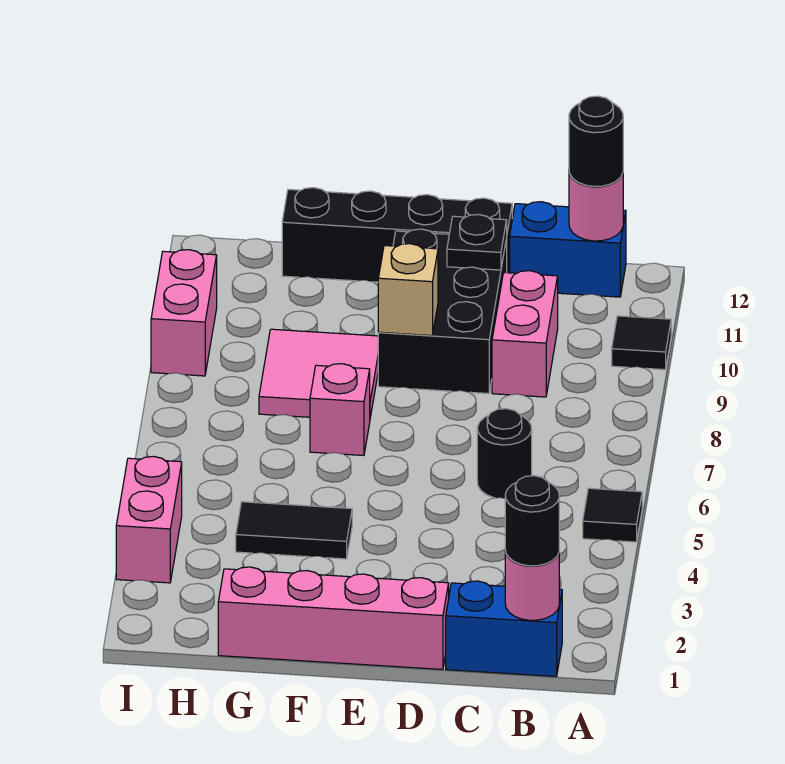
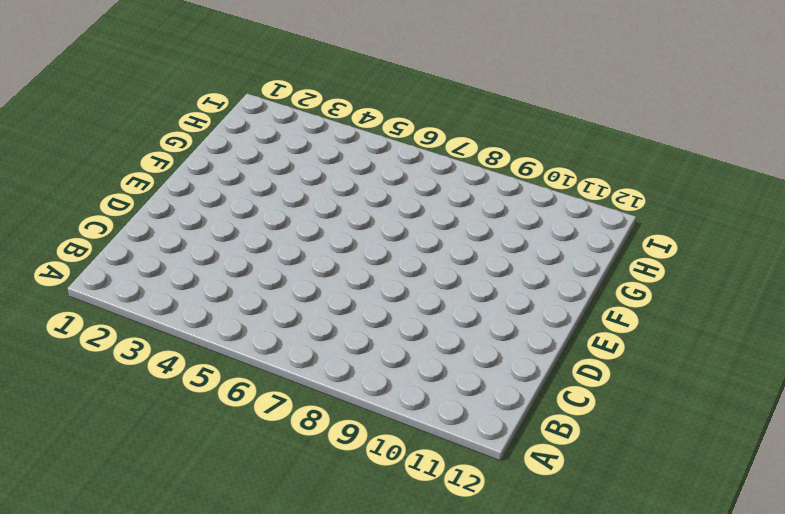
none -> black tile A5 level 1
none -> black tile A10 level 1
none -> blue brick B1:C1 level 1

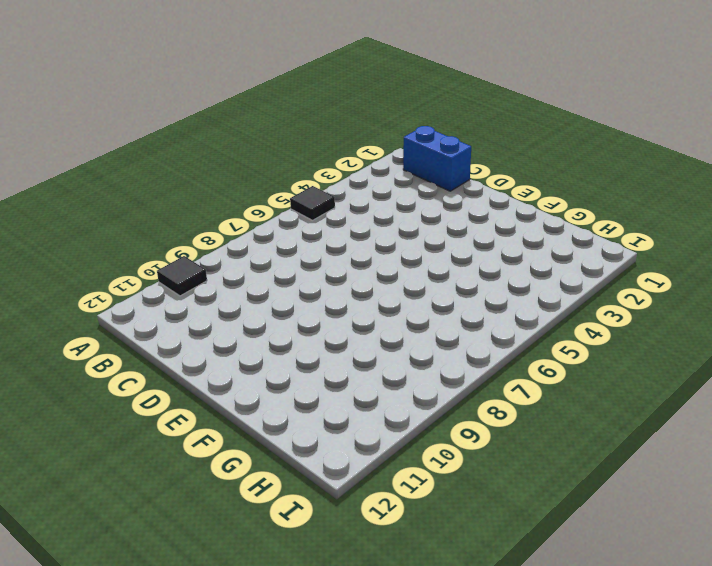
none -> blue brick B12:C12 level 1
none -> black round brick C6 level 1
none -> pink brick C9:C10 level 1

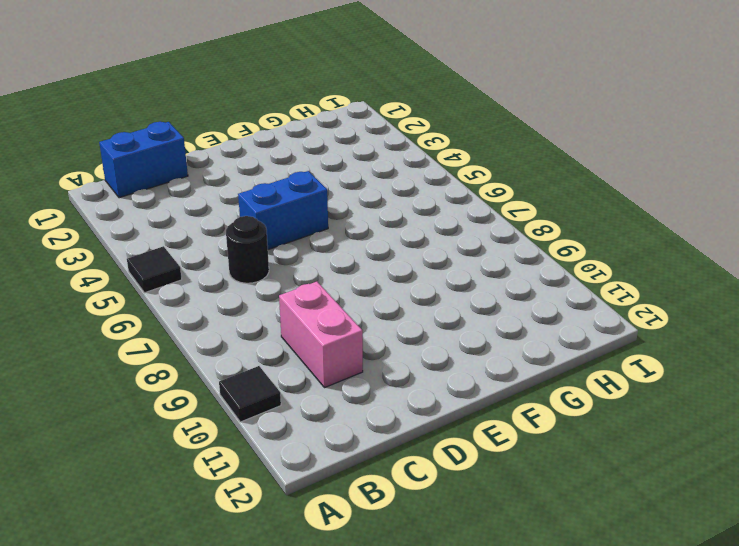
blue brick D5:E5 level 1 -> blue brick B12:C12 level 1
none -> pink brick D1:G1 level 1
none -> black brick D9:E11 level 1
none -> black brick D12:G12 level 1

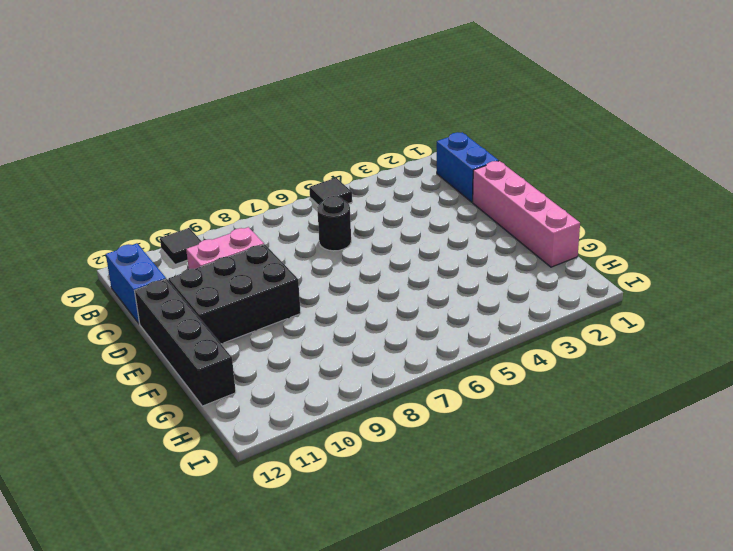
none -> black tile F4:G4 level 1
none -> pink brick F7 level 1
none -> pink tile F8:G9 level 1

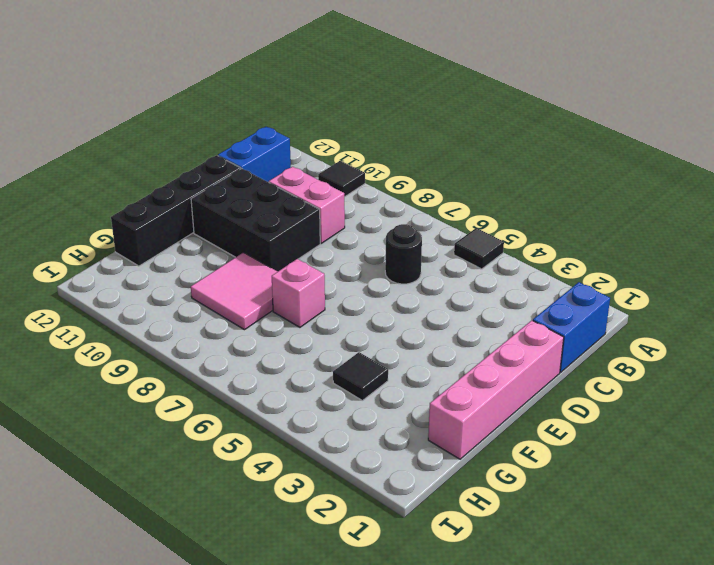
black tile G4 level 1 -> black tile F4:G4 level 1
none -> pink brick I3:I4 level 1
none -> pink brick I9:I10 level 1
none -> pink round brick B1 level 2

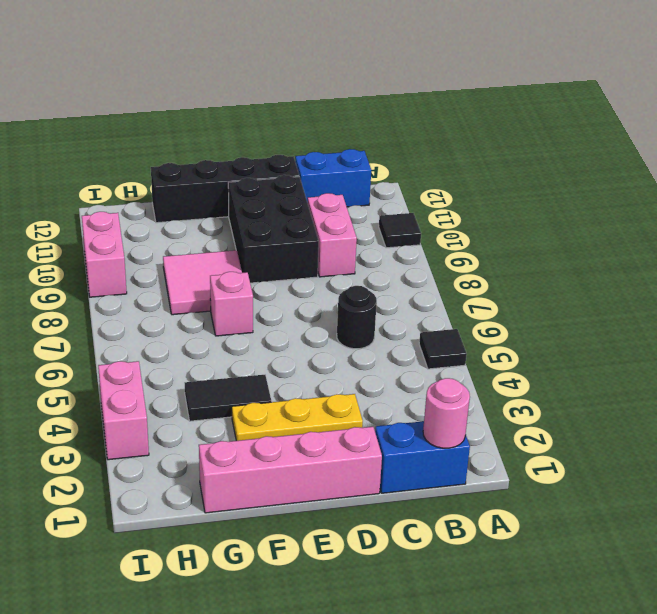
yellow plate D3:F3 level 1 -> none
none -> pink round brick B12 level 2
none -> black plate D11 level 2
none -> tan brick E9 level 2

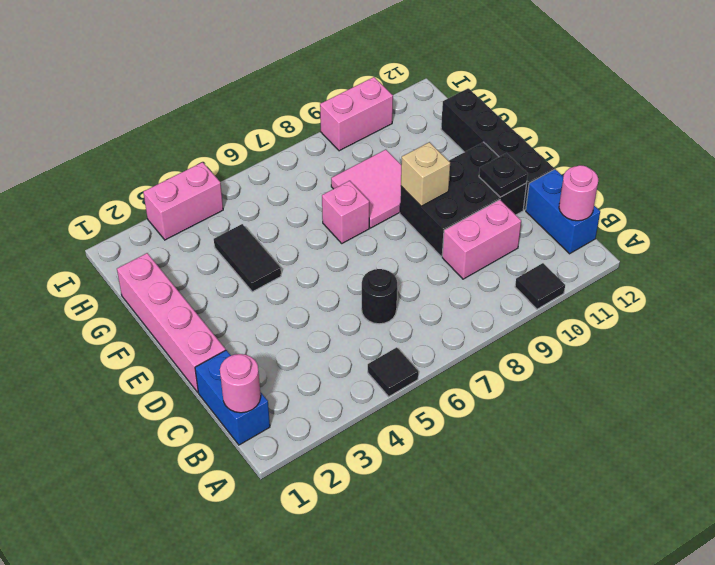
none -> black round brick B1 level 3
none -> black round brick B12 level 3

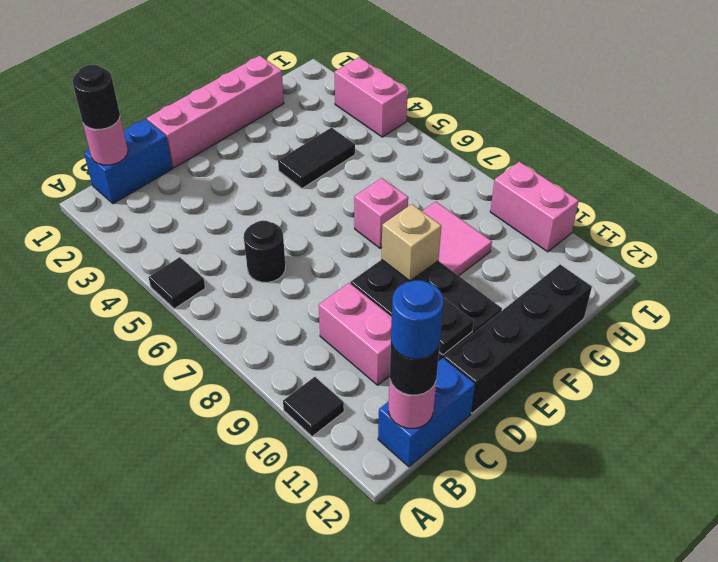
blue round brick B12 level 4 -> none

